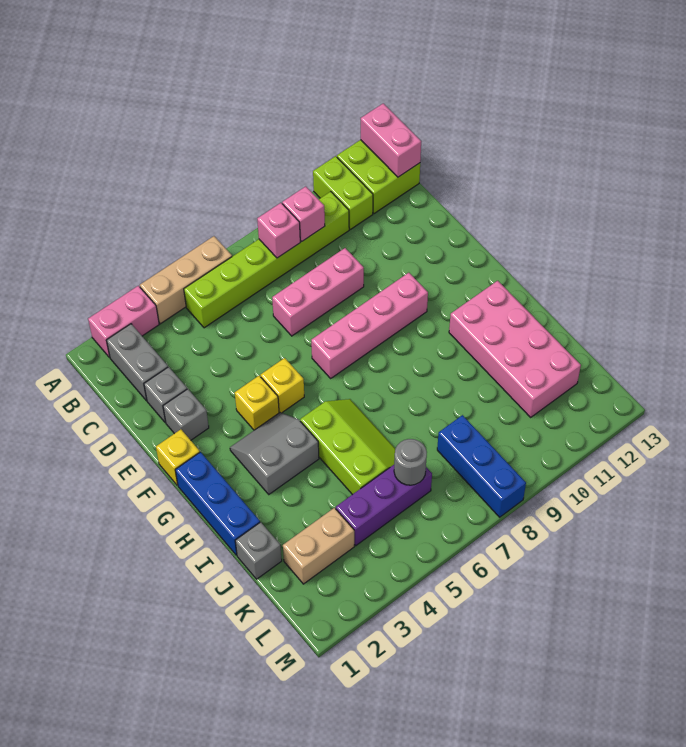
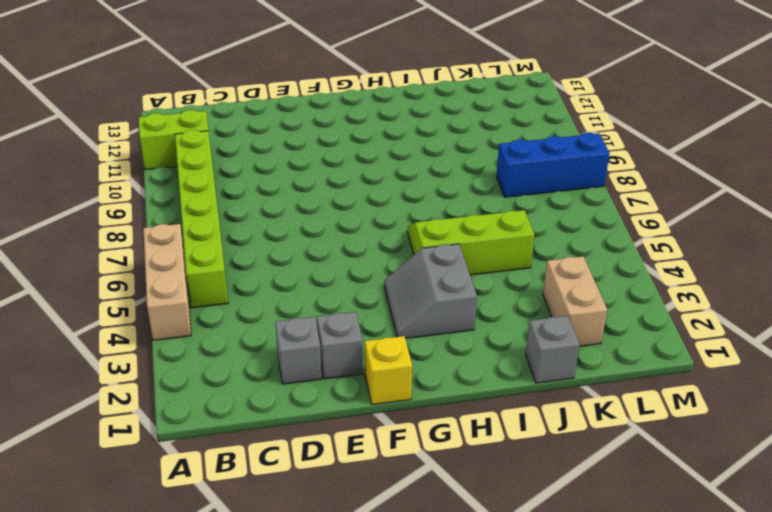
none -> pink brick A2:A3 level 1
none -> lime brick A12:B13 level 1
none -> grey brick B2:C2 level 1

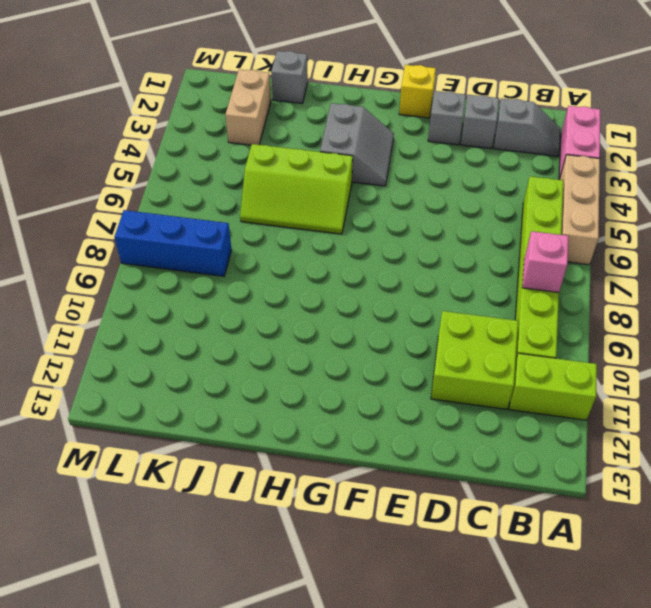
grey slope B2:C2 level 1 top C -> grey brick B2:C2 level 1
lime brick C10:D11 level 1 -> lime brick A12:B13 level 1
none -> pink brick D7:D9 level 1
none -> yellow brick F4 level 1
none -> yellow brick F5 level 1

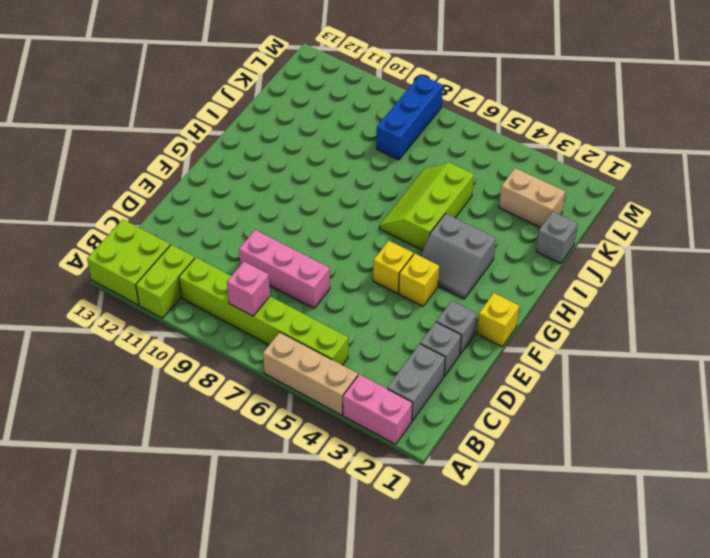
none -> pink brick F7:F10 level 1
none -> blue brick G1:I1 level 1
none -> pink brick H11:K12 level 1

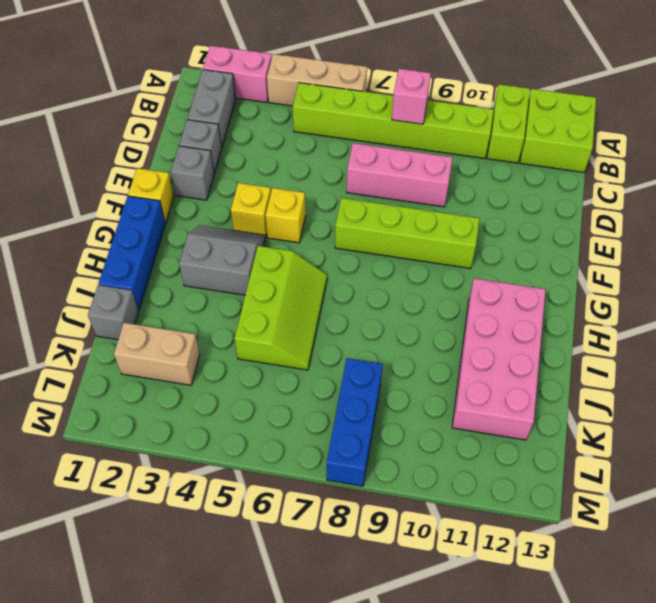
lime brick F7:F10 level 1 -> pink brick F7:F10 level 1
none -> purple brick K4:K6 level 1
none -> pink brick A13:B13 level 2
none -> pink brick B9 level 2

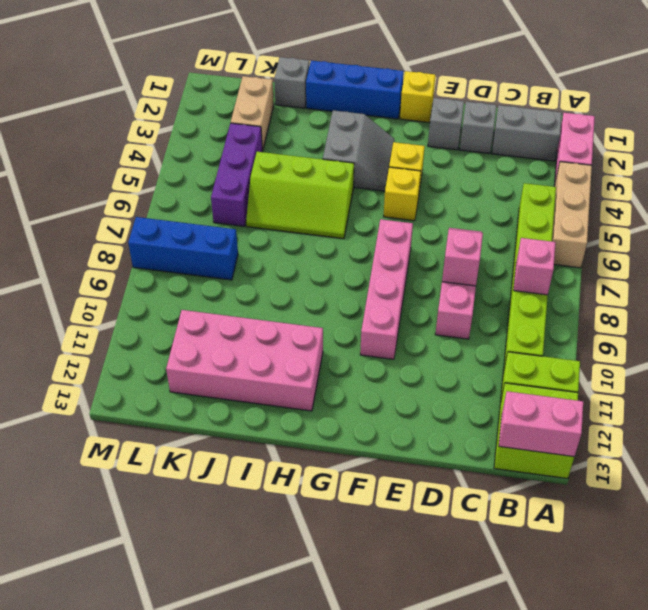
pink brick D8 level 2 -> pink brick B9 level 2
none -> grey round brick K6 level 2

